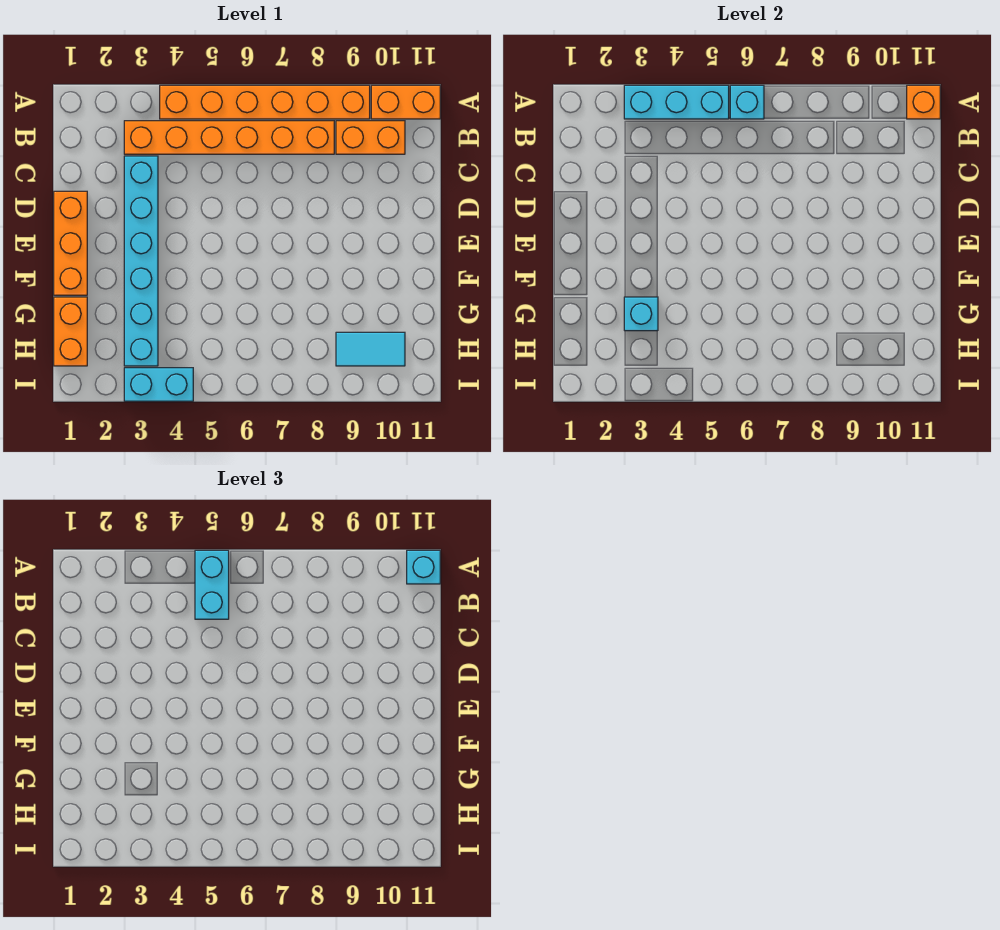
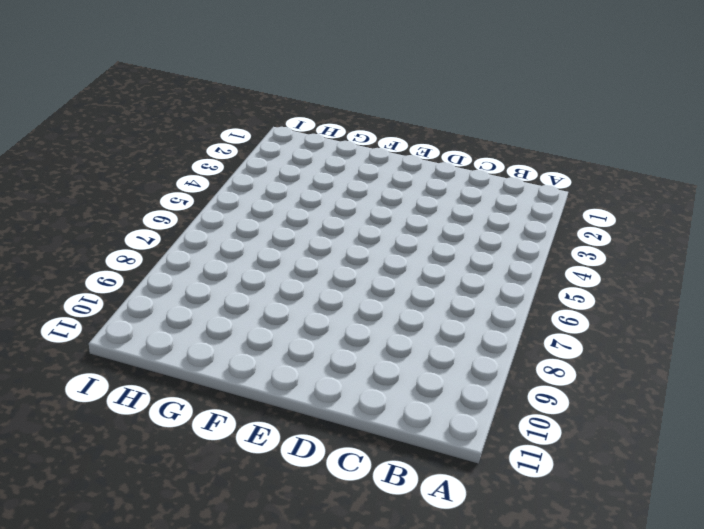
none -> orange brick A4:A9 level 1
none -> orange brick A10:A11 level 1
none -> orange brick B3:B8 level 1

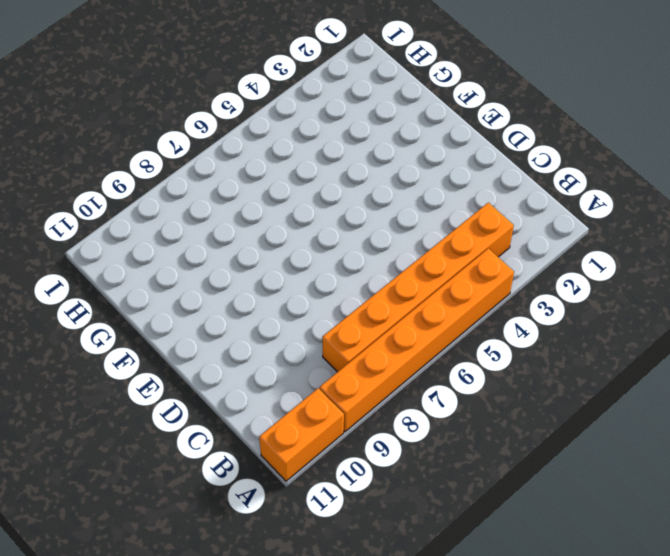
none -> orange brick B9:B10 level 1
none -> cyan brick C3:H3 level 1
none -> orange brick D1:F1 level 1

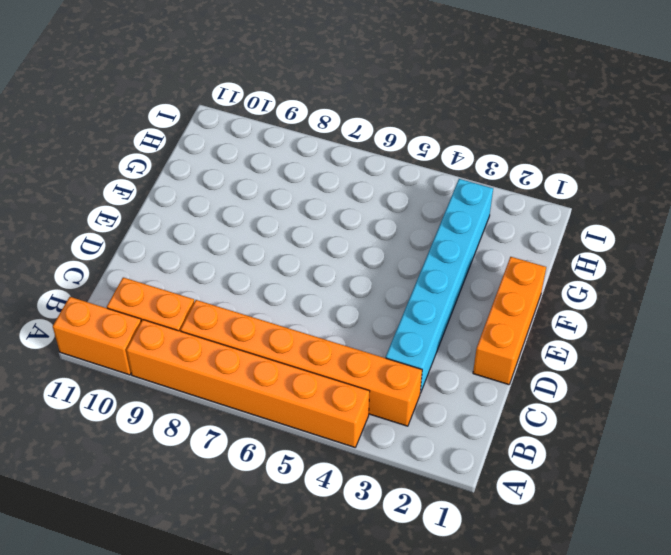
none -> orange brick G1:H1 level 1
none -> cyan tile H9:H10 level 1
none -> cyan brick I3:I4 level 1

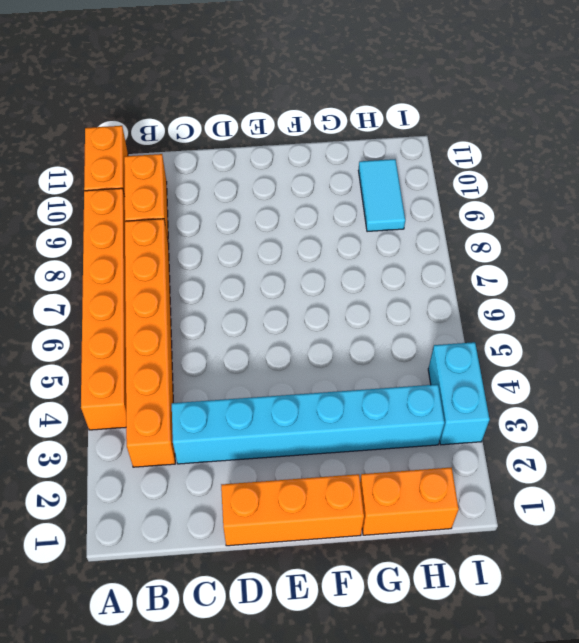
none -> cyan brick A3:A5 level 2
none -> cyan brick A6 level 2
none -> orange brick A11 level 2

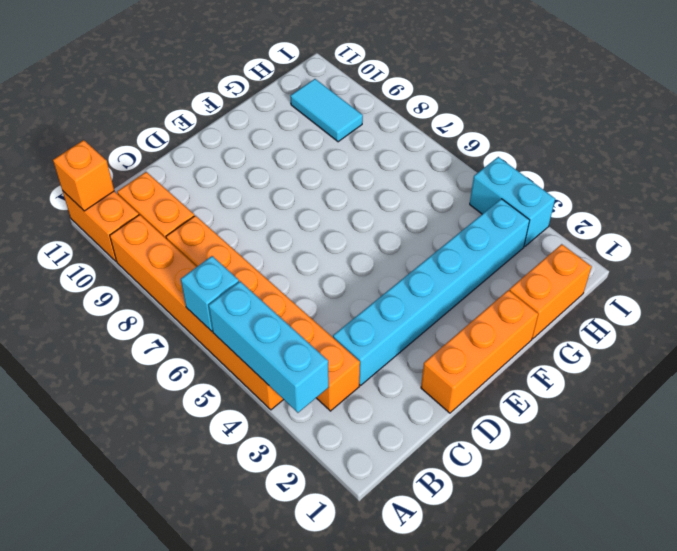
none -> cyan brick G3 level 2
none -> cyan brick A5:B5 level 3
none -> cyan brick A11 level 3

